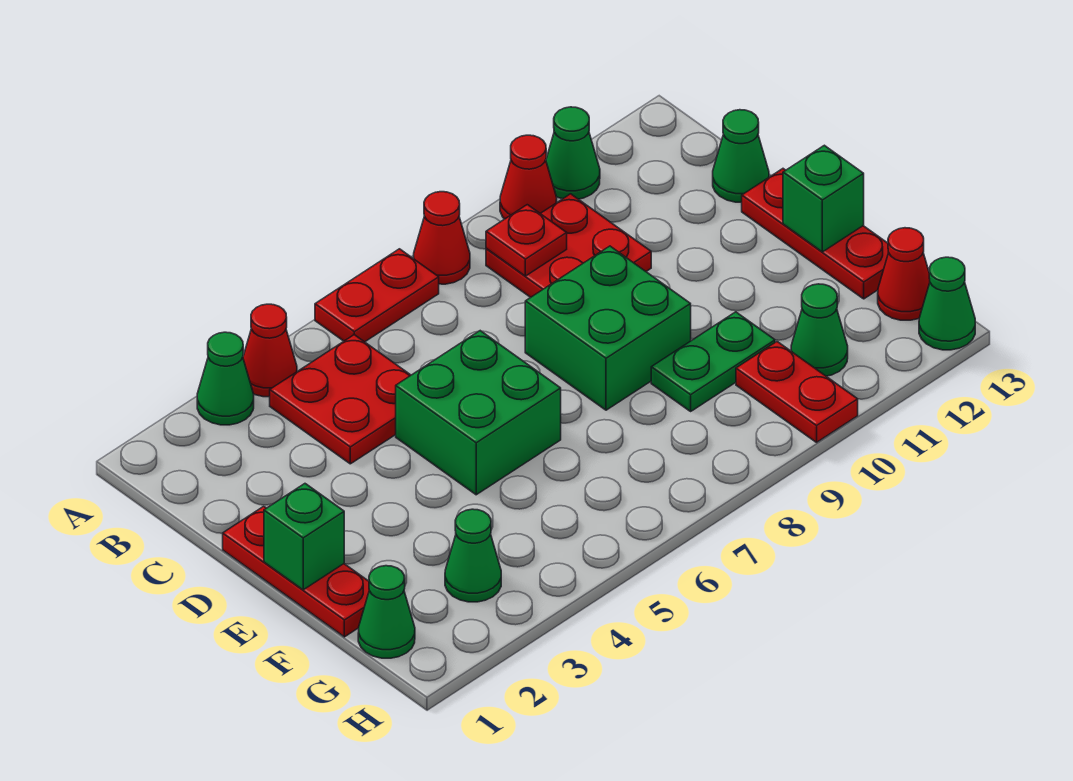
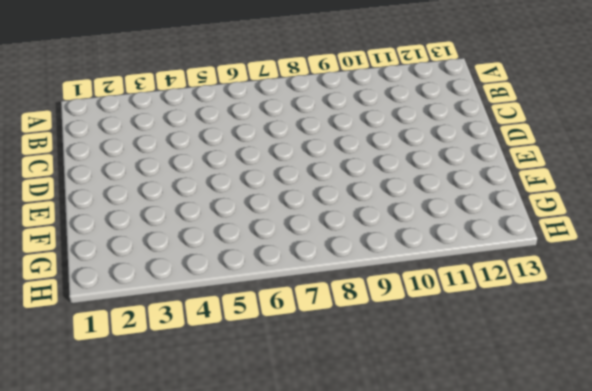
none -> green cone A3 level 1
none -> red cone A4 level 1
none -> red plate A6:A7 level 1

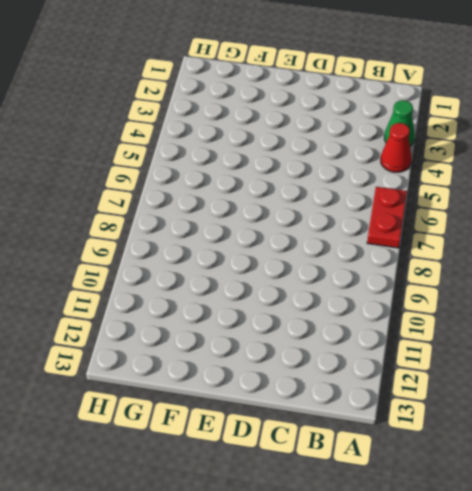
none -> red cone A8 level 1
none -> red cone A10 level 1
none -> green cone A11 level 1

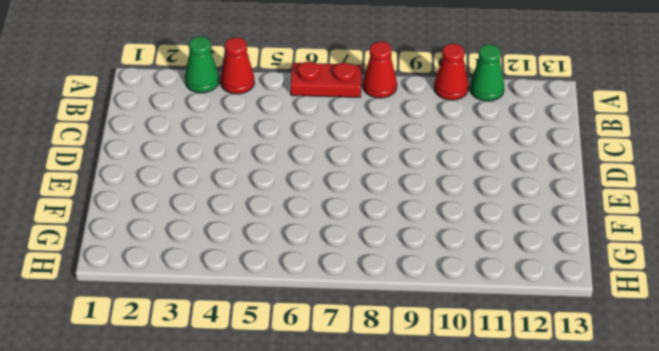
none -> red plate B4:C5 level 1
none -> red plate B9:C10 level 1
none -> green cone C13 level 1

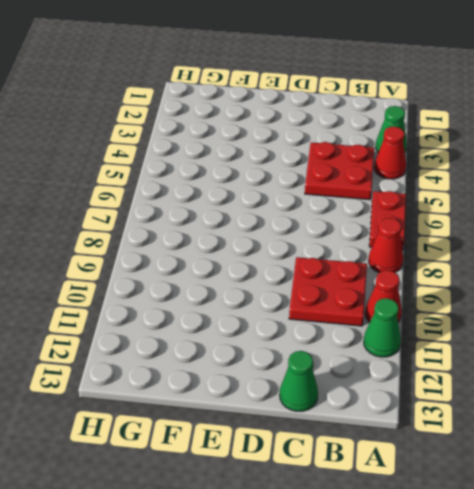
none -> red plate D1:F1 level 1
none -> green brick D5:E6 level 1
none -> green brick D8:E9 level 1

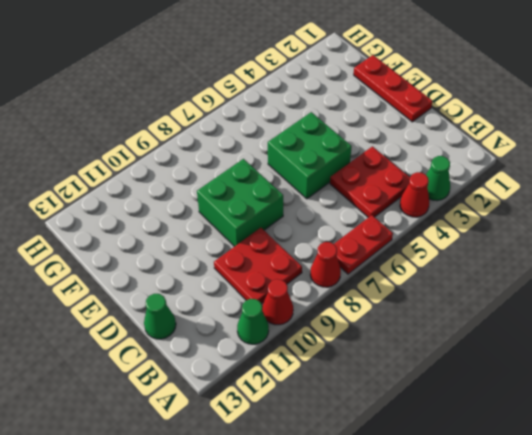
none -> red plate D13:F13 level 1
none -> green plate F9:F10 level 1
none -> green cone G1 level 1

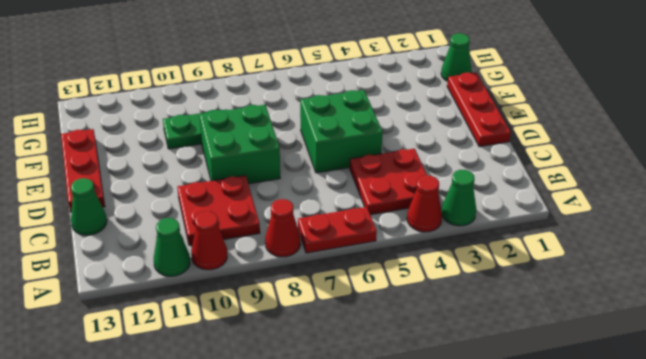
none -> green cone G3 level 1
none -> red plate G10:H10 level 1
none -> green cone G11 level 1

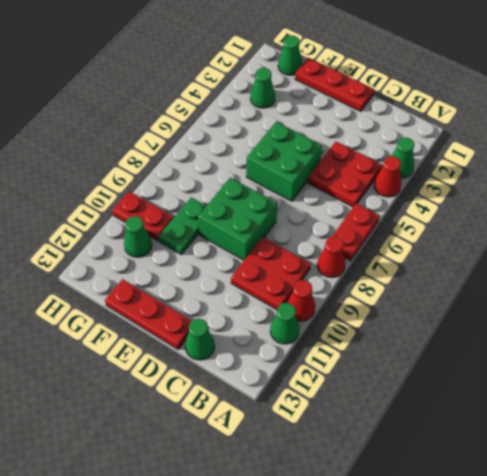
none -> red cone G13 level 1
none -> green cone H13 level 1
none -> red plate B9 level 2

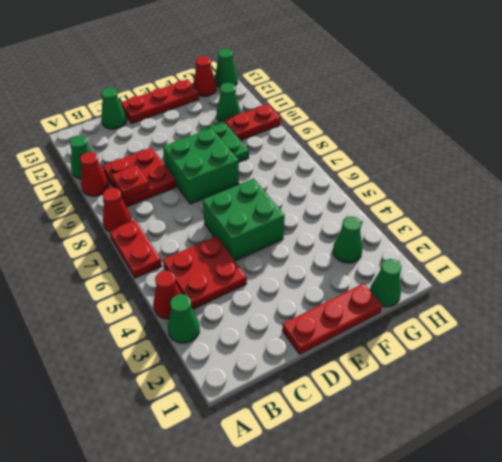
none -> green brick E1 level 2
none -> green brick E13 level 2

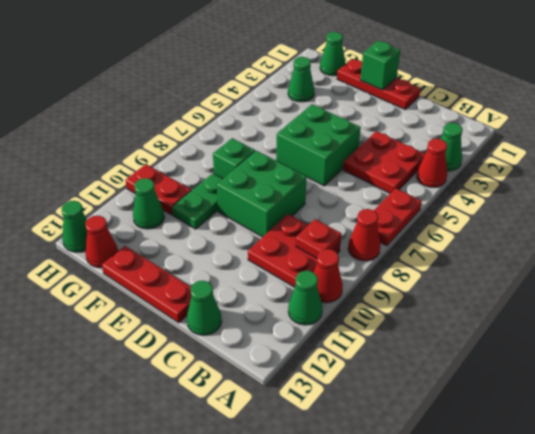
green brick F8 level 1 -> green brick E13 level 2

